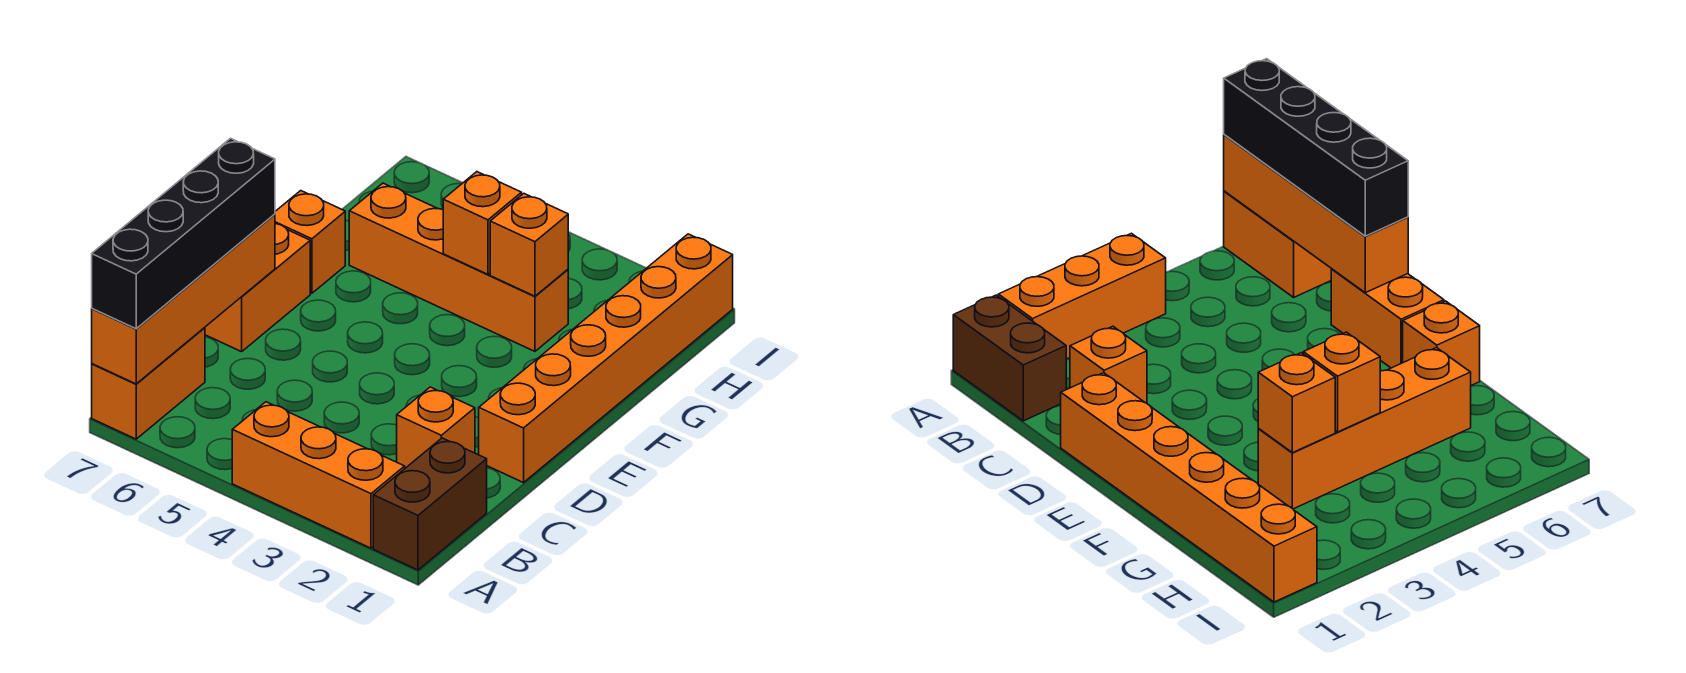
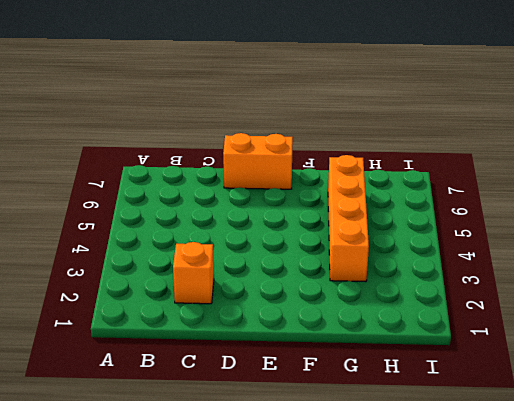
none -> brown brick A1:B1 level 1
none -> orange brick A2:A4 level 1
none -> orange brick A7:B7 level 1

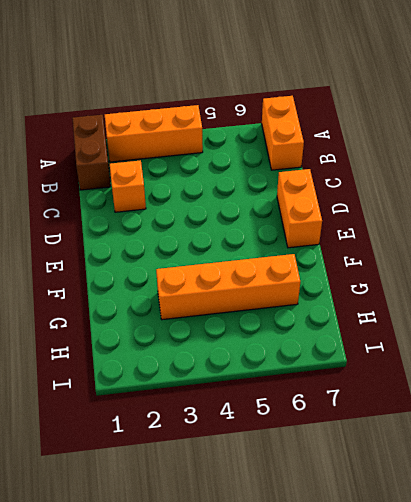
none -> orange brick D1:I1 level 1
none -> orange brick F7 level 1
none -> orange brick A7:D7 level 2

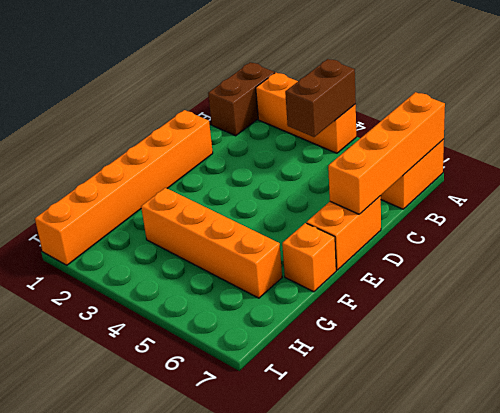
brown brick A4:B4 level 2 -> none
none -> orange brick C2 level 1
none -> orange brick G3 level 2
none -> orange brick G4 level 2

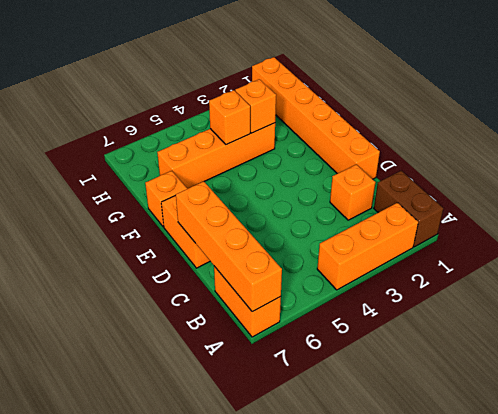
none -> black brick A7:D7 level 3

